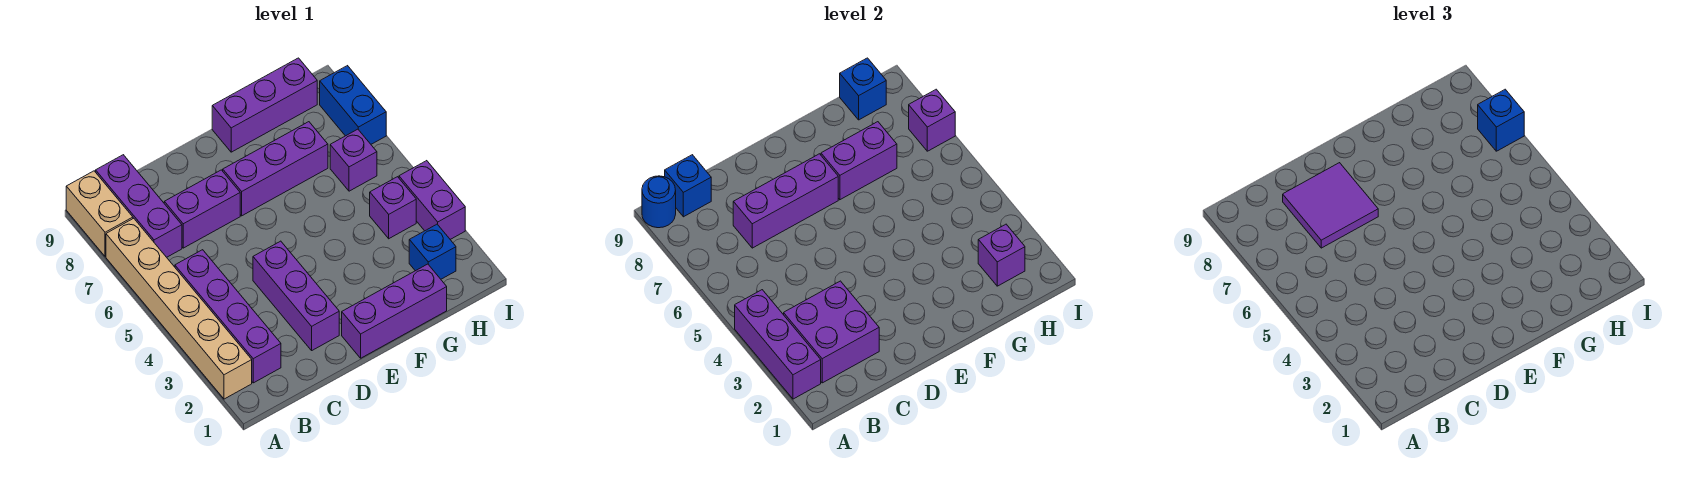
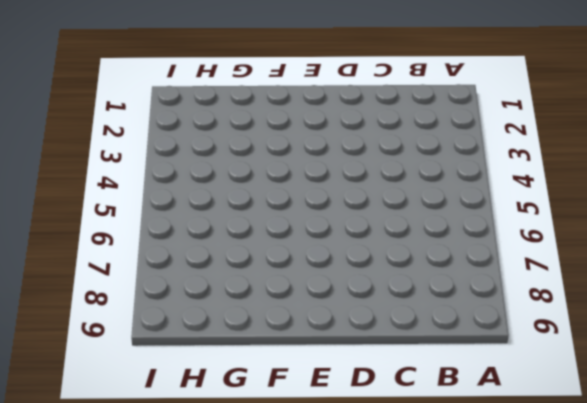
none -> tan brick A2:A7 level 1
none -> tan brick A8:A9 level 1
none -> purple brick B2:B5 level 1

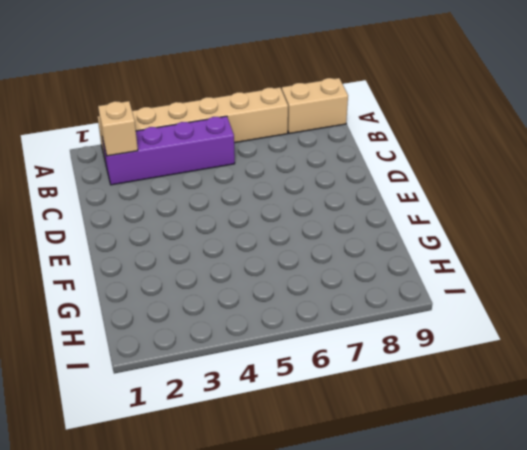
tan brick B2 level 2 -> purple brick B2:C3 level 2
none -> purple brick B7:B9 level 1
none -> purple brick C7:D7 level 1
none -> purple brick D2:D4 level 1

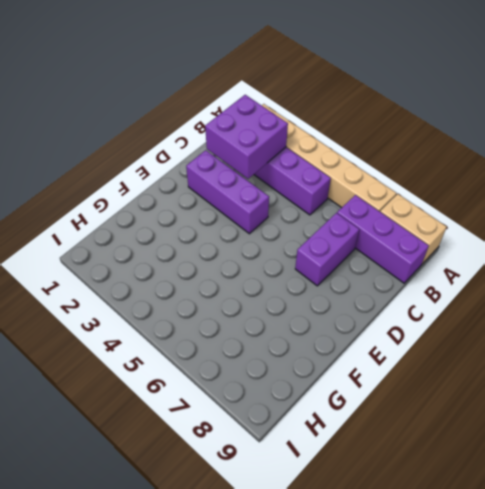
none -> purple brick E1:G1 level 1
none -> purple brick E7:G7 level 1
none -> purple brick F9:H9 level 1

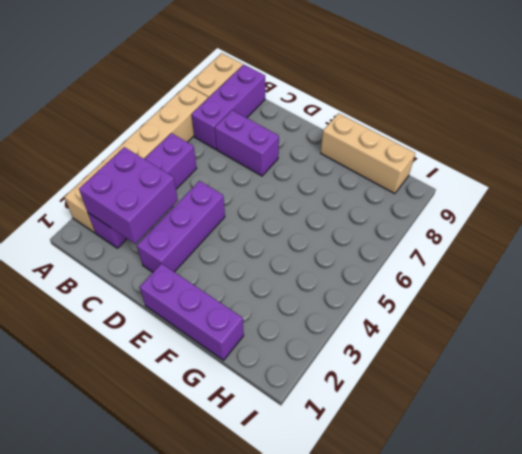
tan brick F9:H9 level 1 -> purple brick F9:H9 level 1
none -> purple brick E7:G7 level 1
none -> blue brick H2 level 1
none -> purple brick H4 level 1

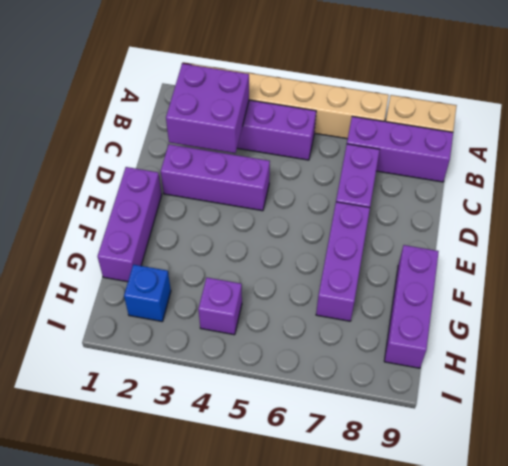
none -> purple brick H6 level 1
none -> purple brick I3:I4 level 1
none -> blue brick I7:I8 level 1

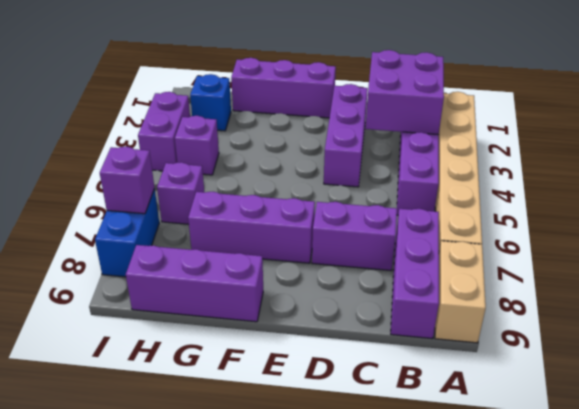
none -> purple brick A2:A4 level 2
none -> blue round brick A9 level 2
none -> blue brick B9 level 2

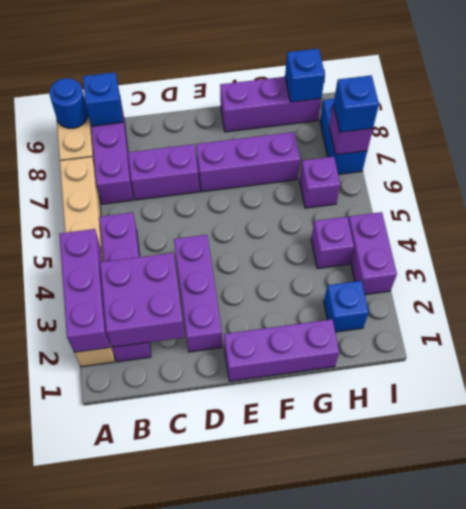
none -> purple brick C7:E7 level 2
none -> purple brick F7:G7 level 2
none -> purple brick H2 level 2

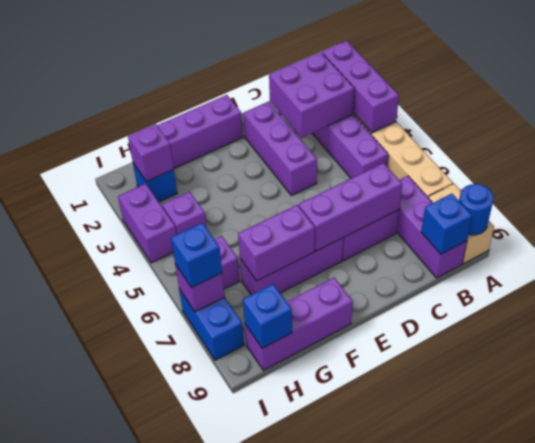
none -> purple tile C7:D8 level 3

